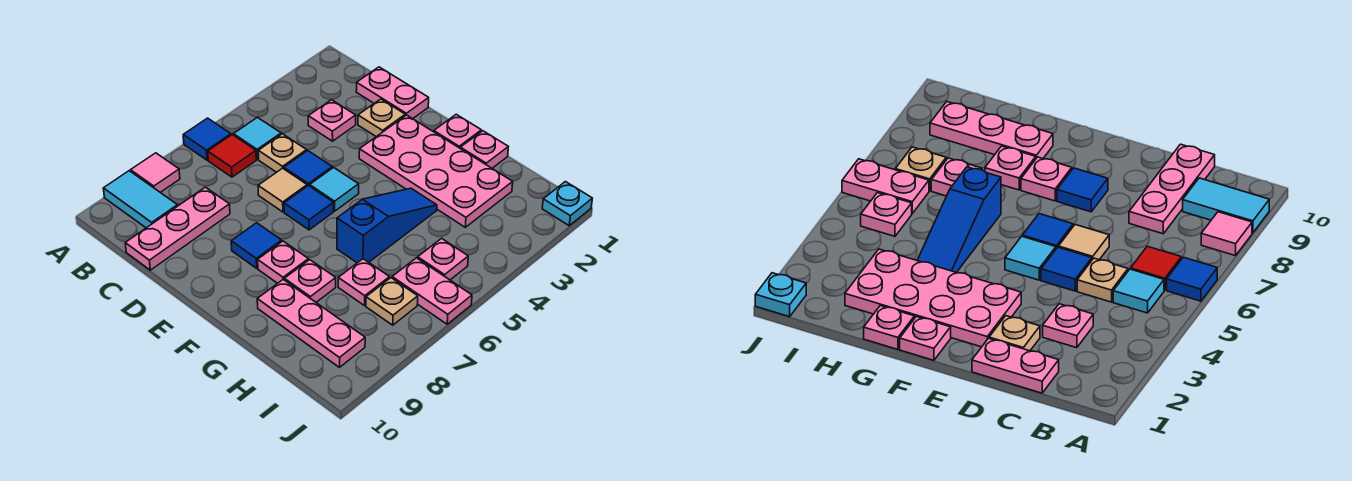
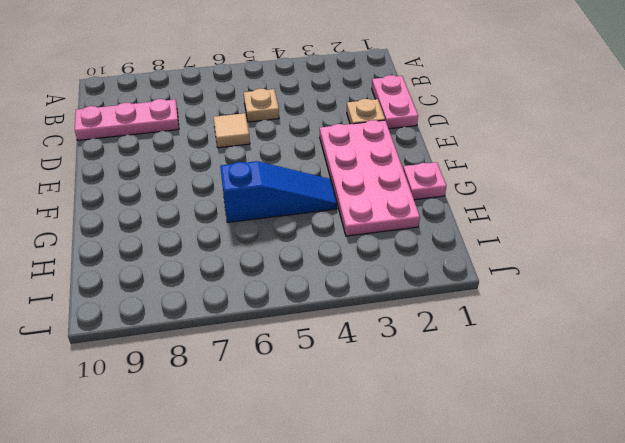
none -> blue tile A6 level 1
none -> pink tile A8 level 1
none -> cyan tile A9:B9 level 1

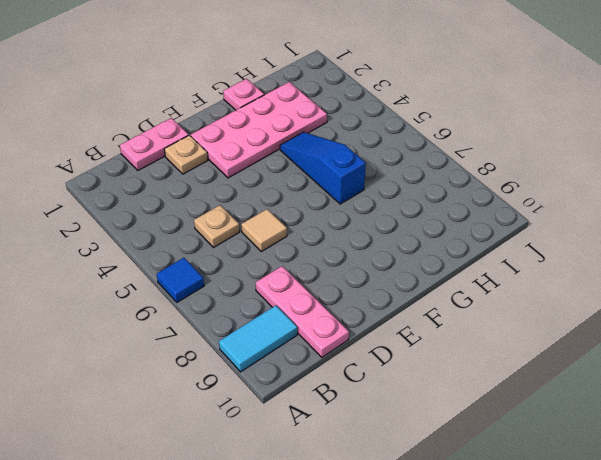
none -> pink tile A8 level 1
none -> cyan tile B5 level 1
none -> red tile B6 level 1

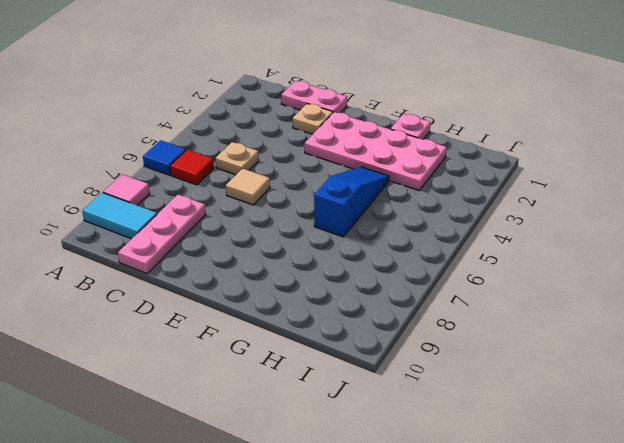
none -> cyan tile B5 level 1
none -> pink plate C3 level 1
none -> blue tile D5 level 1

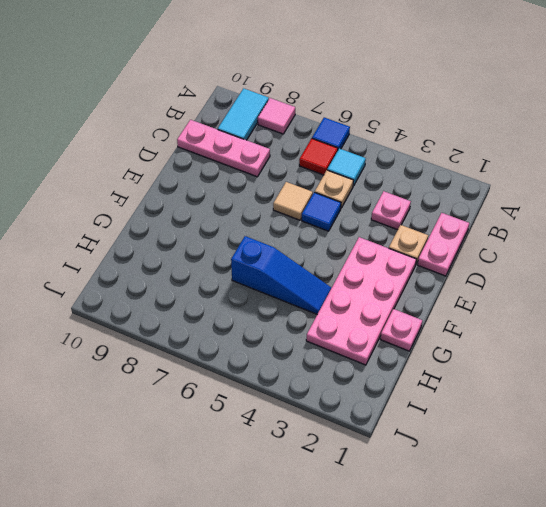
none -> cyan tile E5 level 1
none -> blue tile E6 level 1
none -> blue tile E8 level 1

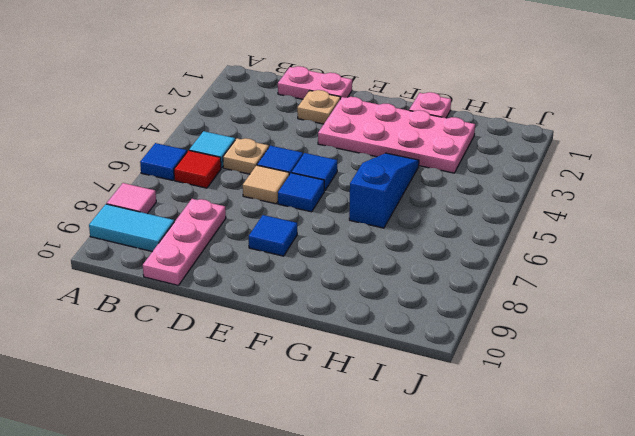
blue tile E5 level 1 -> cyan tile E5 level 1
none -> pink plate C3 level 1
none -> pink plate F1 level 1
none -> pink plate F8 level 1

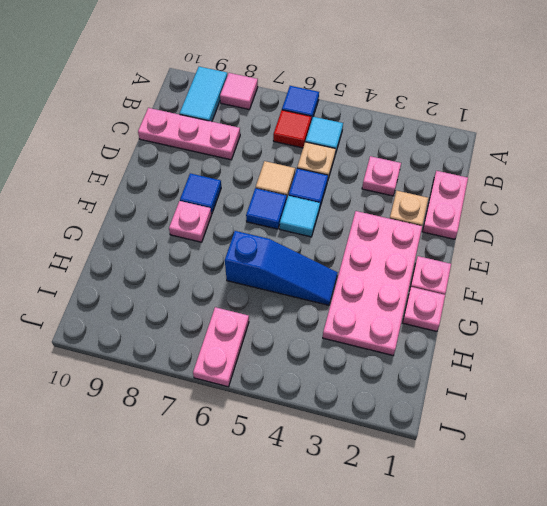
none -> pink plate G8 level 1
none -> pink plate G9:I9 level 1
none -> pink plate H7 level 1

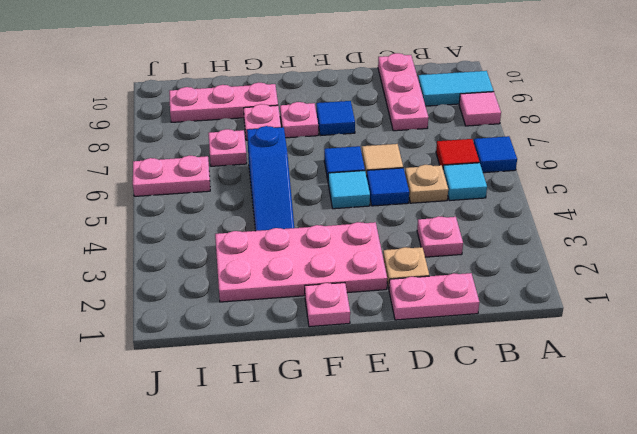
none -> pink plate G1 level 1
none -> pink plate I5 level 1
none -> tan plate I7 level 1

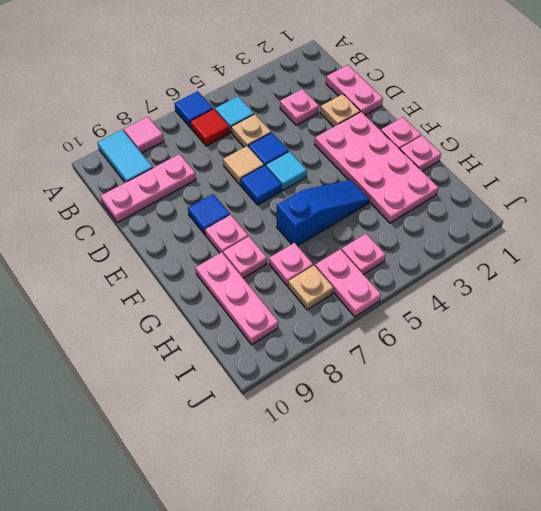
none -> cyan plate J1 level 1

